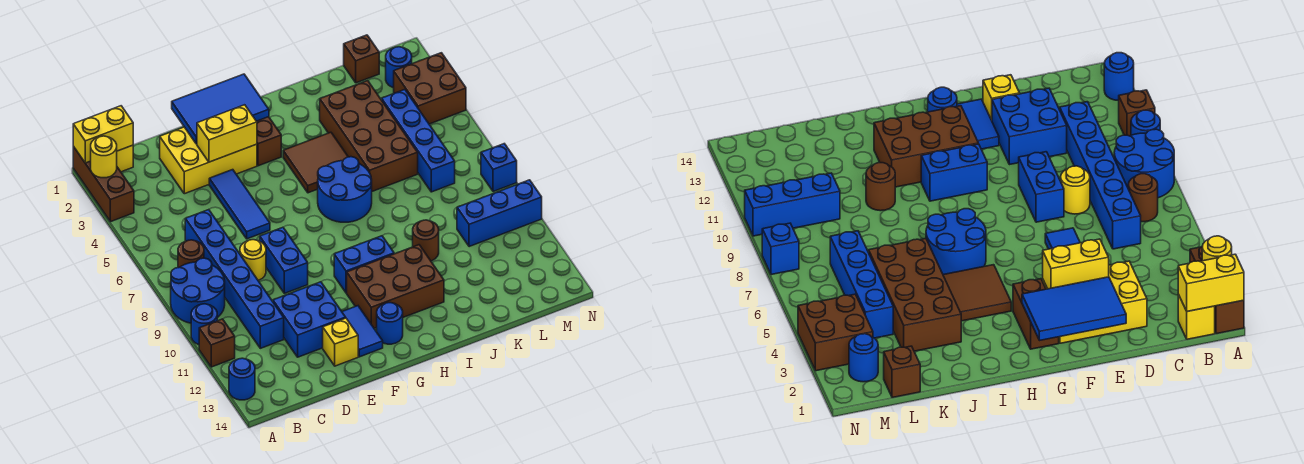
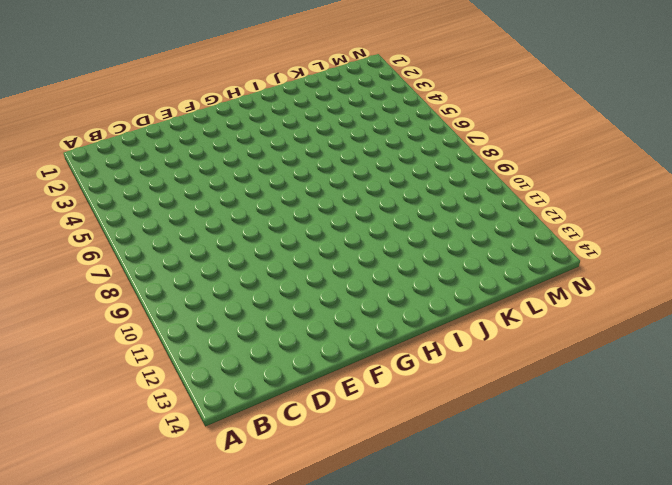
none -> brown brick A1:A3 level 1
none -> blue round brick A8:B9 level 1
none -> blue round brick A10 level 1
none -> brown brick A11 level 1

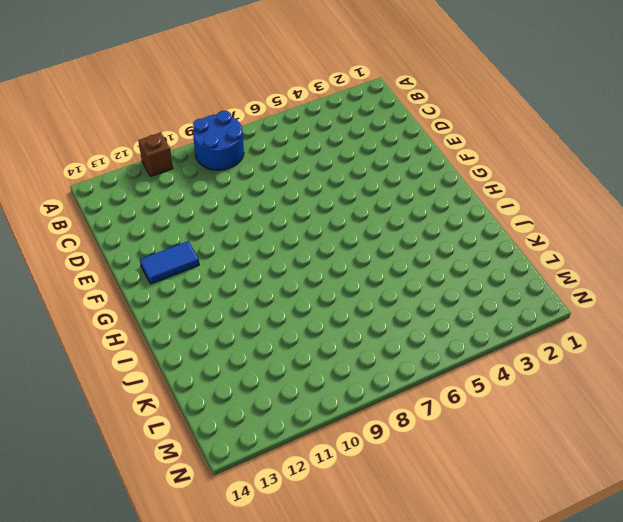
none -> brown brick A1:A3 level 1
none -> blue round brick A10 level 1
none -> blue round brick A13 level 1
none -> yellow brick B1 level 1

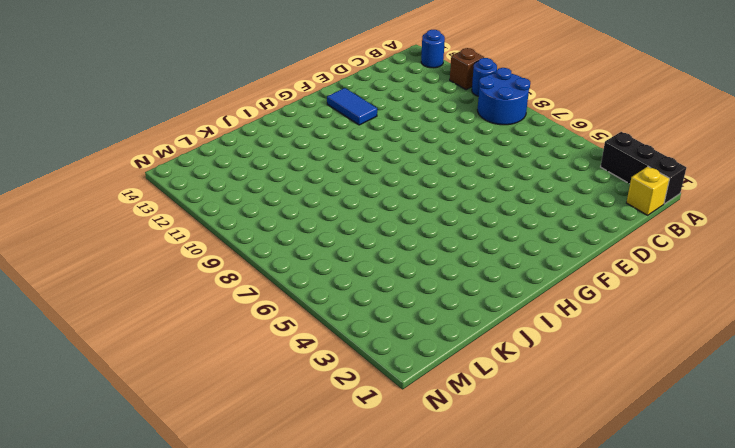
black brick A1:A3 level 1 -> brown brick A1:A3 level 1
none -> brown round brick B7 level 1
none -> blue brick C6:C11 level 1
none -> yellow brick D2:F3 level 1
none -> yellow round brick D8 level 1

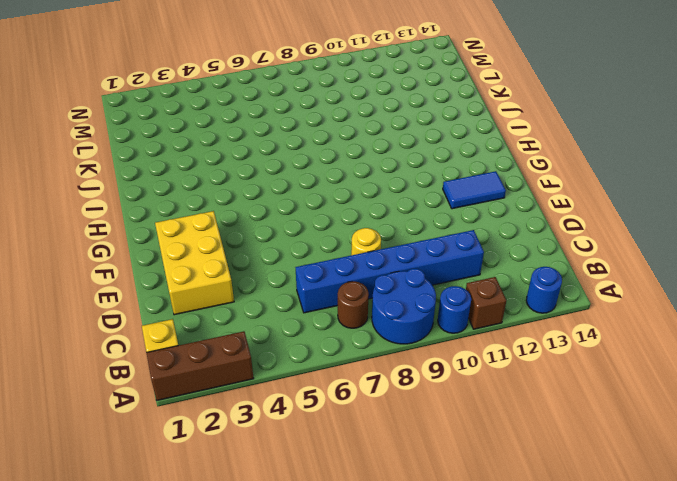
none -> blue brick D11:E12 level 1
none -> blue tile E4:E6 level 1
none -> blue brick E8:E9 level 1
none -> yellow brick E13 level 1

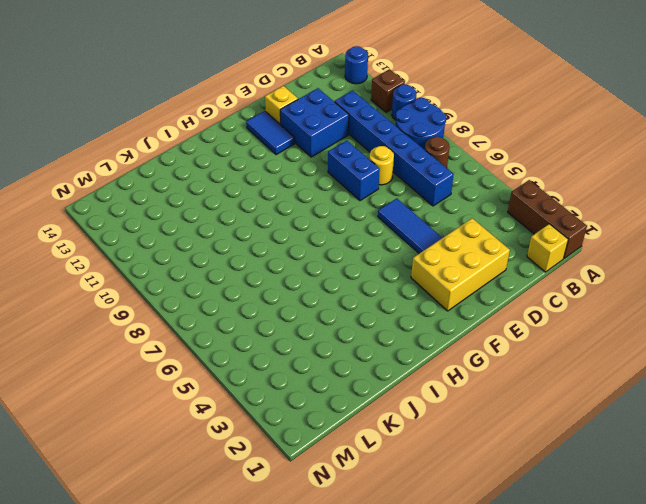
none -> brown brick G2:G3 level 1
none -> blue brick G10:H10 level 1
none -> brown brick G11:I12 level 1
none -> blue round brick G13 level 1

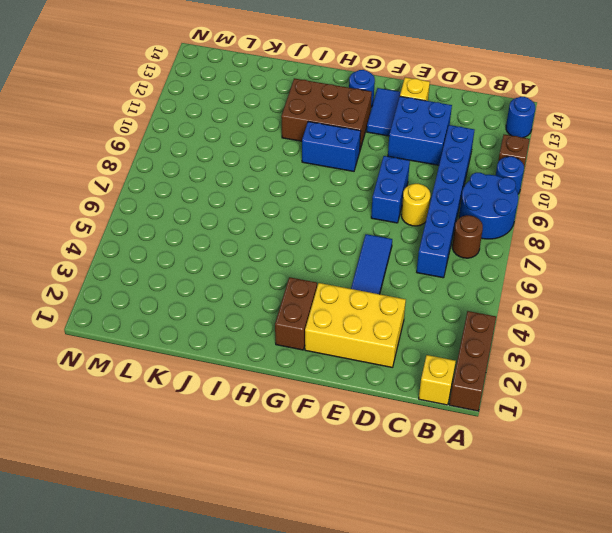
none -> brown tile H4:I5 level 1
none -> blue round brick H6:I7 level 1
none -> brown brick J3:K6 level 1
none -> brown round brick J10 level 1

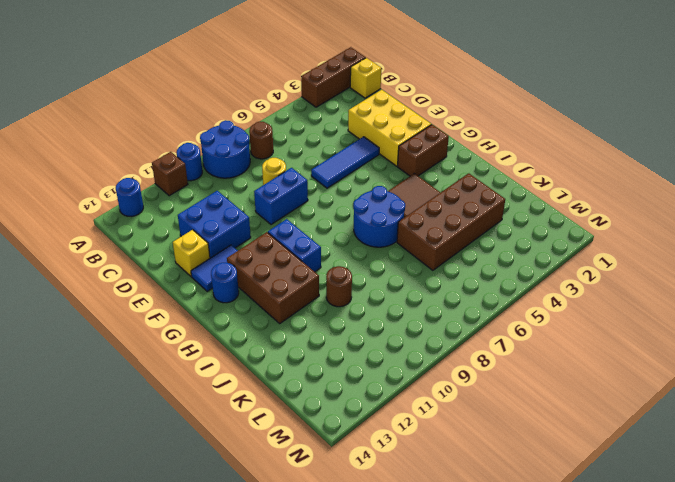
none -> blue brick C6:C11 level 1
none -> brown brick L1 level 1
none -> blue brick L4:L7 level 1
none -> blue brick L10:N10 level 1

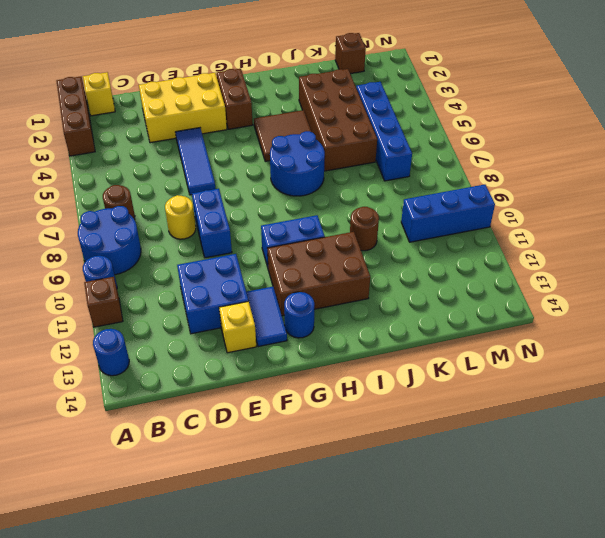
none -> blue brick C6:C11 level 1
none -> blue round brick M2 level 1
none -> brown brick M3:N4 level 1
none -> blue brick N8 level 1

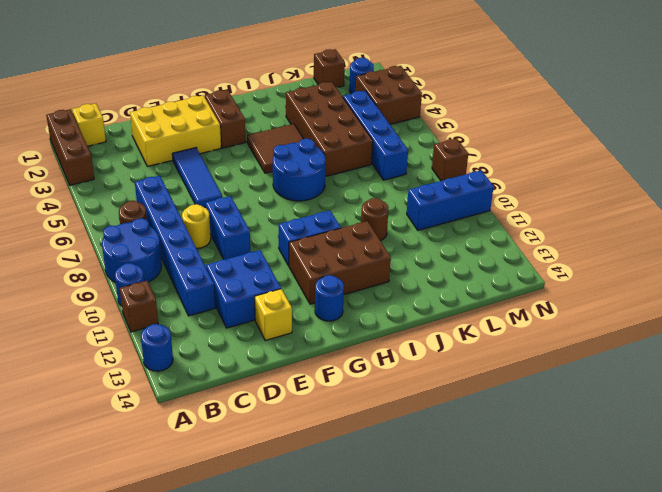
brown brick N8 level 1 -> blue brick N8 level 1
none -> blue tile F12:F13 level 1
none -> yellow brick A1:B1 level 2
none -> yellow round brick A2 level 2
none -> blue tile E1:G2 level 2

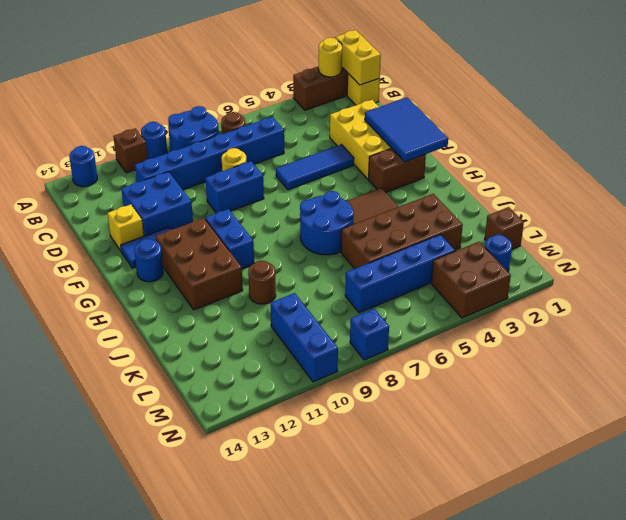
none -> yellow brick E3:F3 level 2

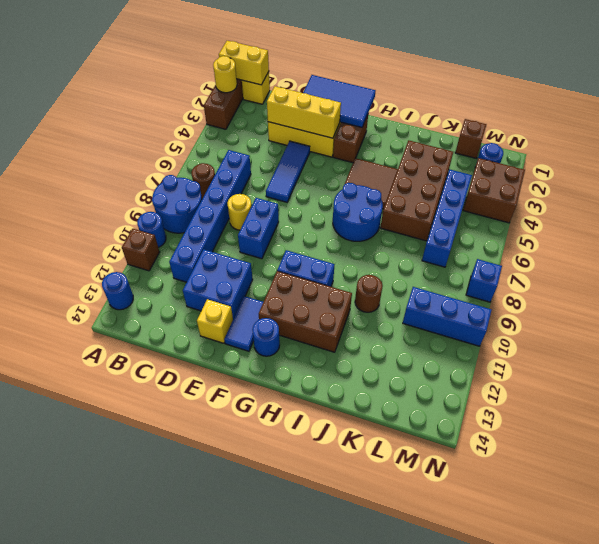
yellow brick D3:F3 level 2 -> yellow brick E3:F3 level 2

